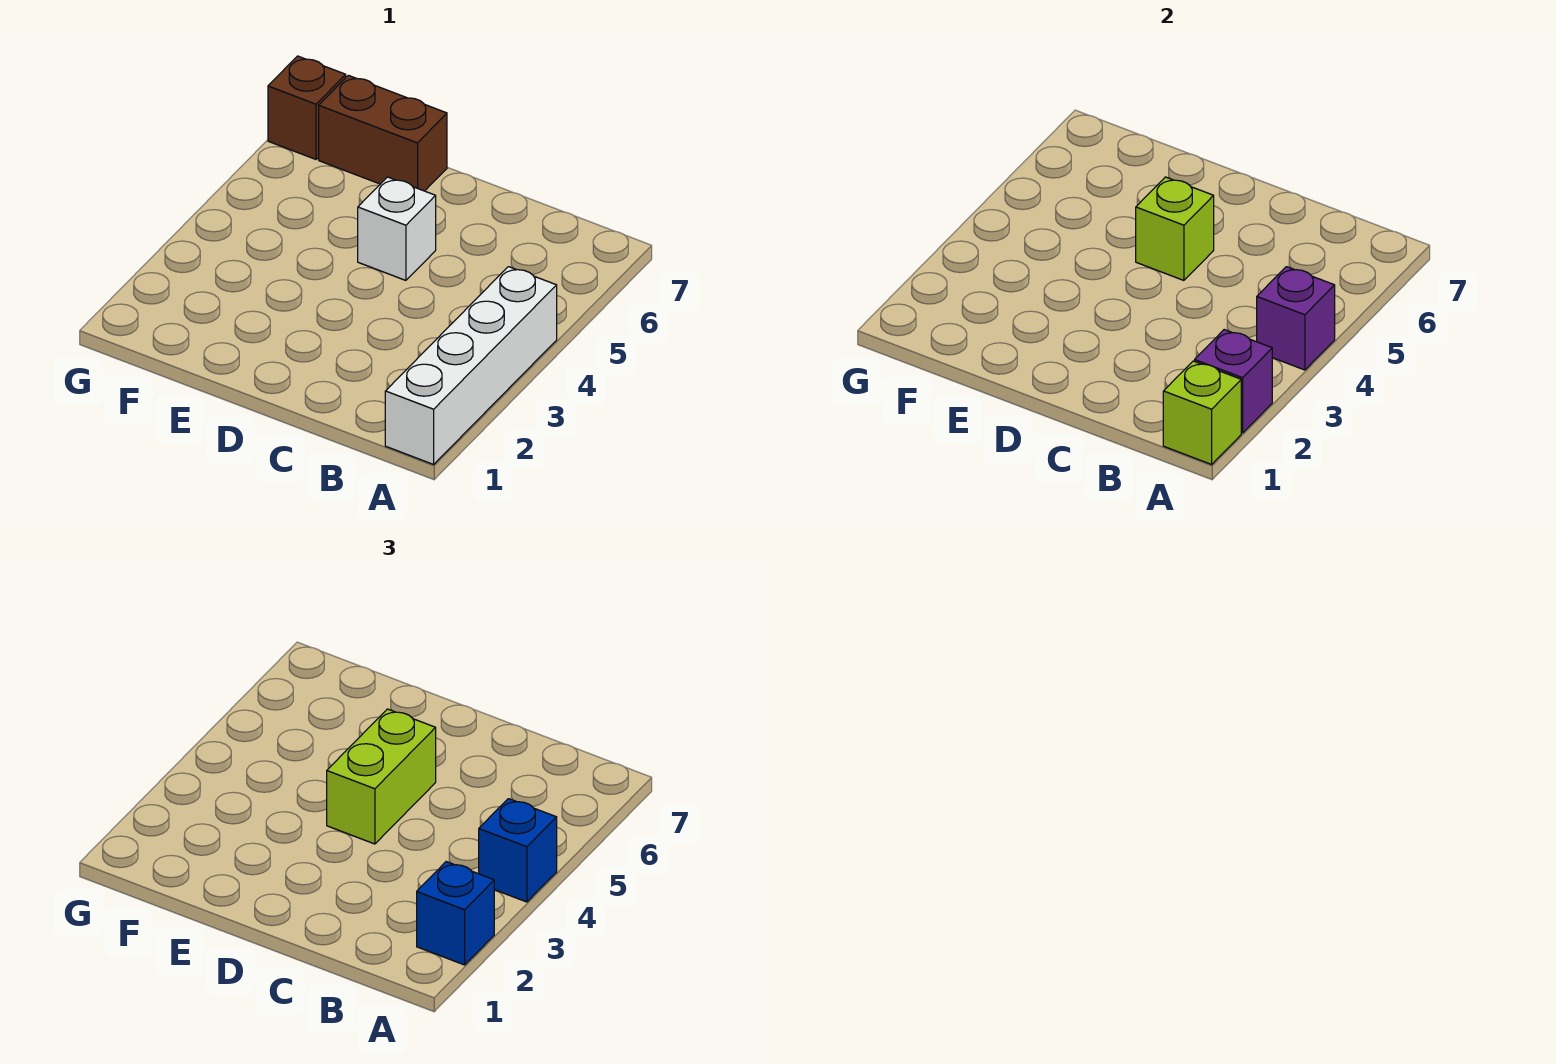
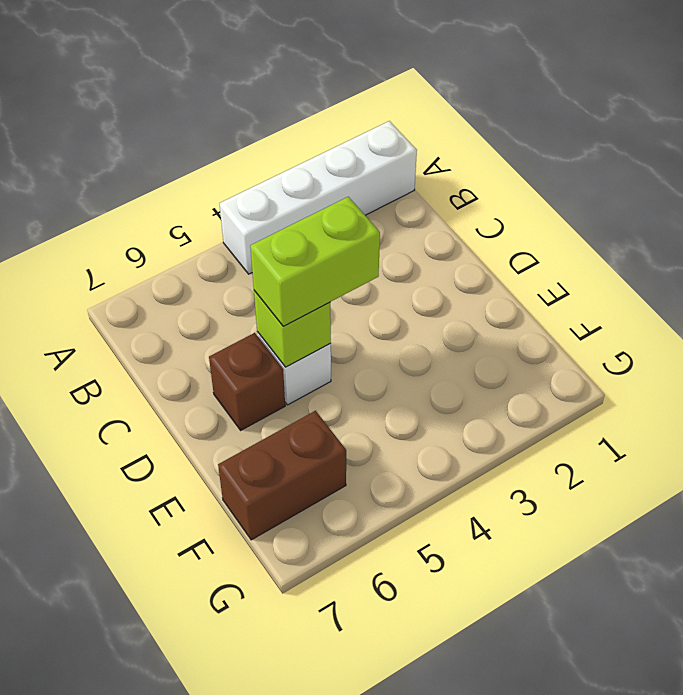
brown brick D6 level 1 -> brown brick G7 level 1
brown brick F6:F7 level 1 -> brown brick E7:F7 level 1
none -> lime brick A1 level 2
none -> purple brick A2 level 2

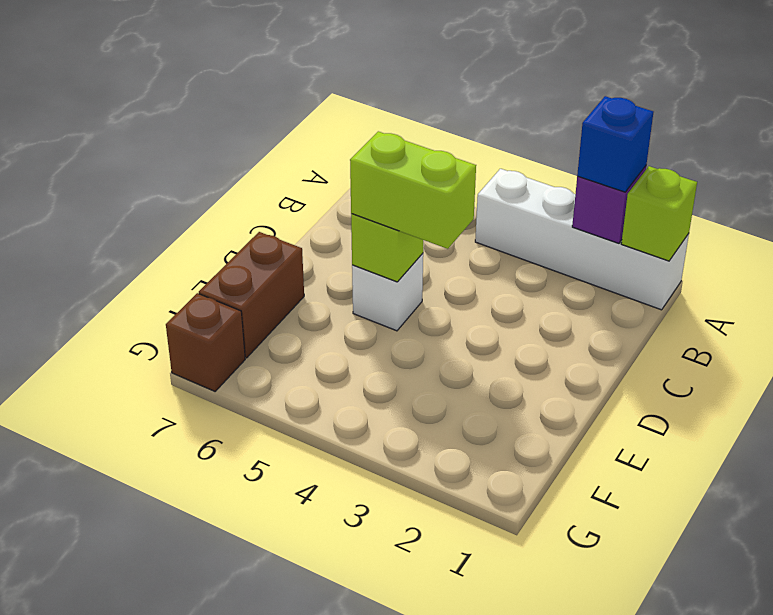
none -> purple brick A4 level 2
none -> blue brick A4 level 3

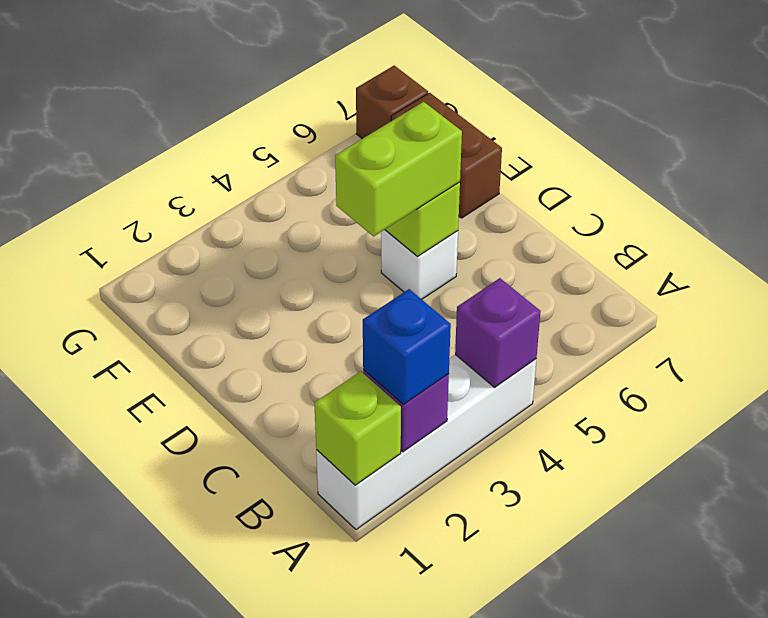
none -> blue brick A4 level 3

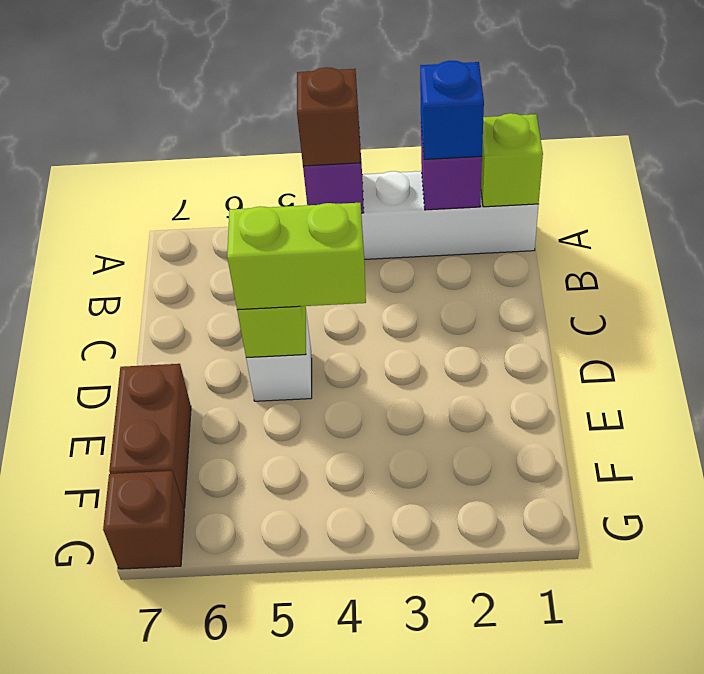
brown brick A4 level 3 -> blue brick A4 level 3

